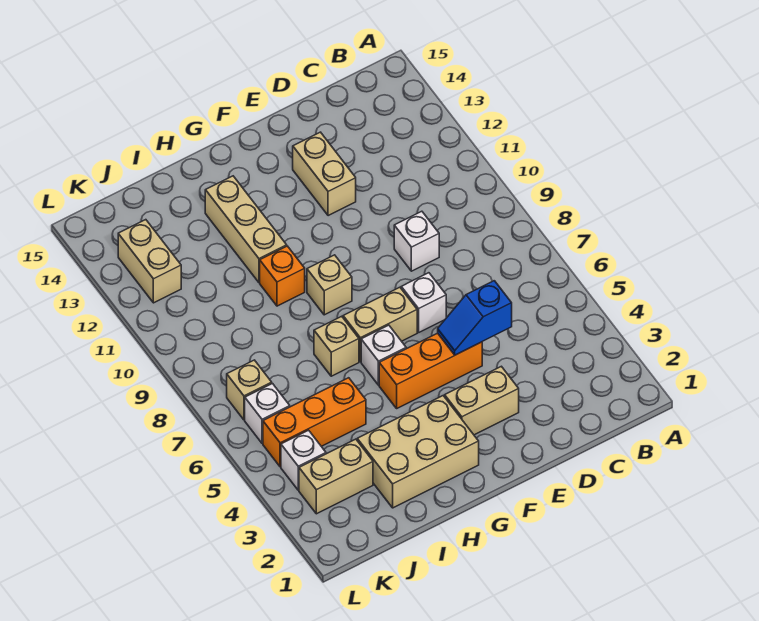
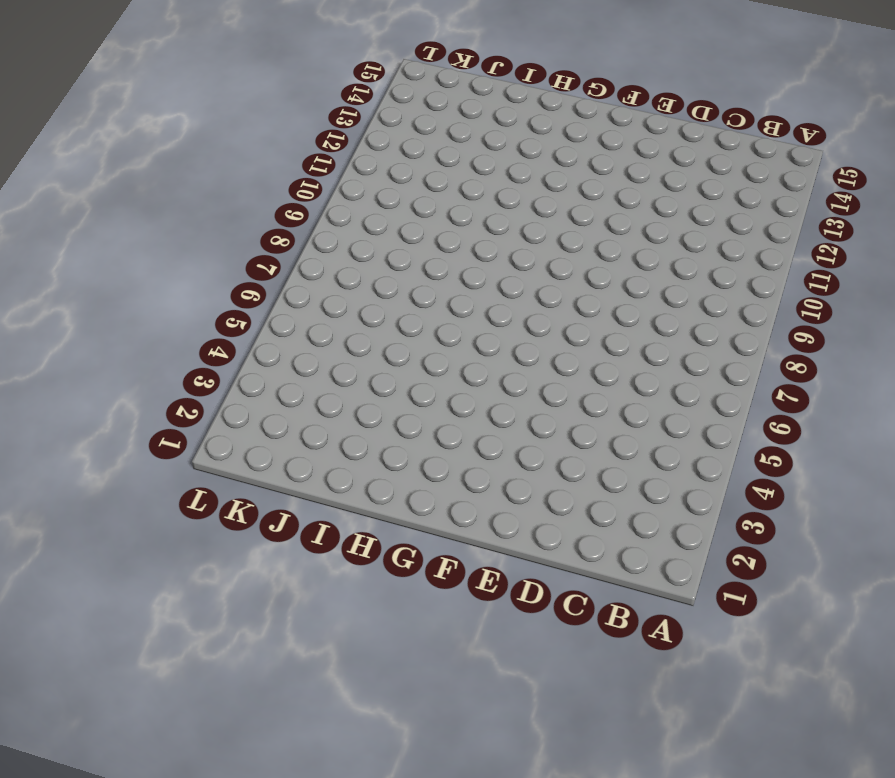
none -> white brick D9 level 1
none -> tan brick E3:F3 level 1
none -> orange brick E5:G5 level 1

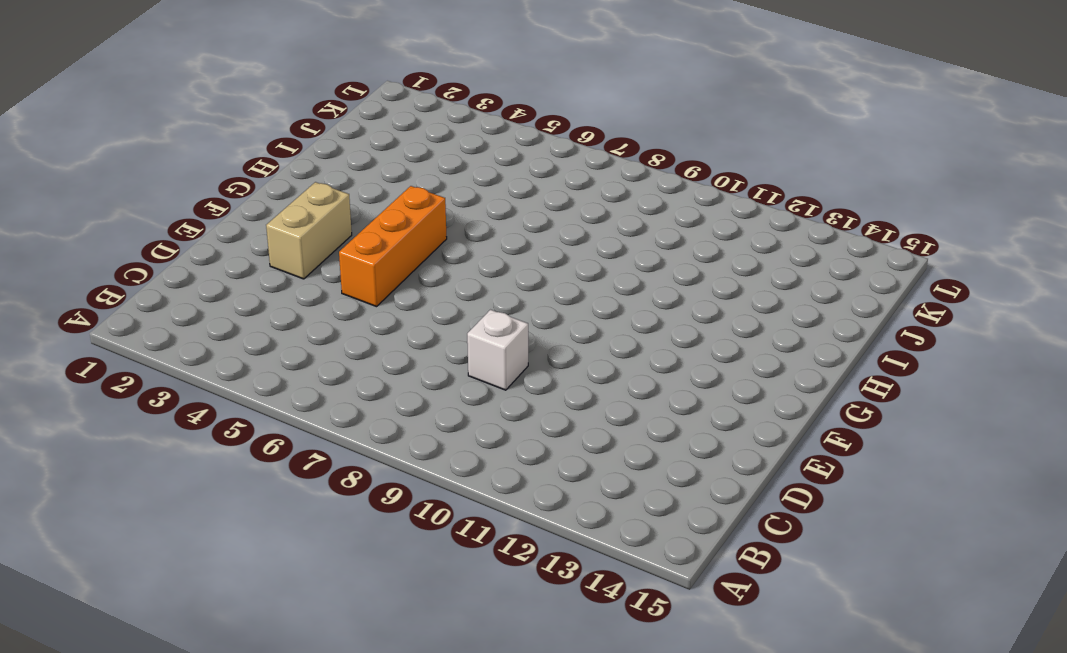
none -> white brick E7 level 1
none -> tan brick E12:E13 level 1
none -> tan brick F7:G7 level 1

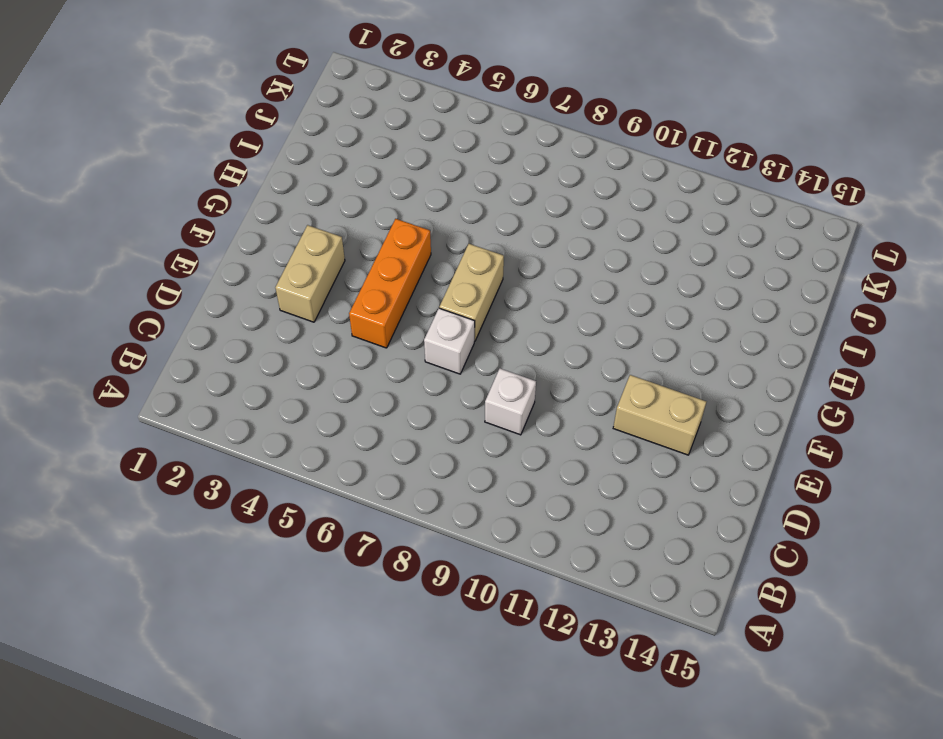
none -> tan brick G2:I3 level 1
none -> white brick G6 level 1
none -> tan brick G9 level 1

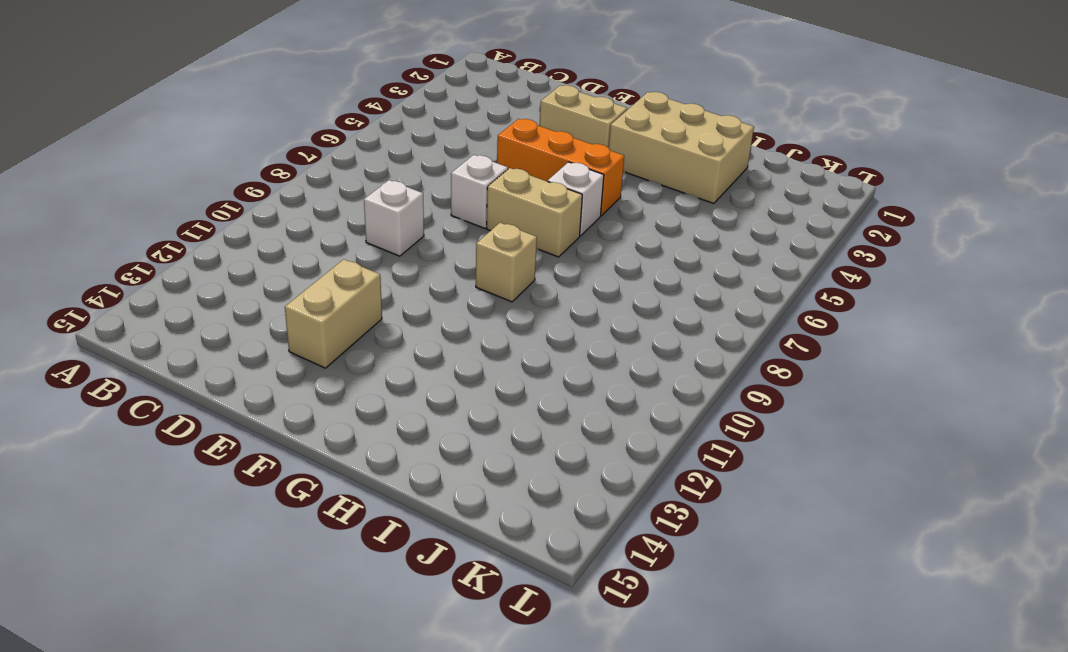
none -> tan brick H7 level 1
none -> orange brick H10 level 1
none -> tan brick H11:H13 level 1

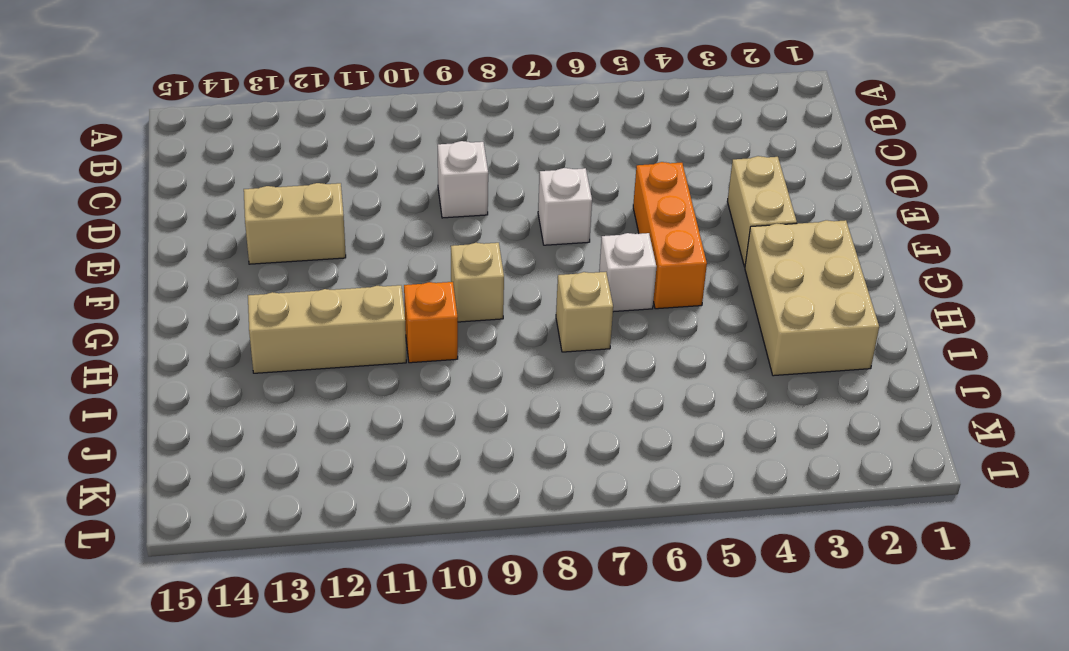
none -> tan brick F7:G7 level 1
none -> orange brick I5:K5 level 1
none -> tan brick J3:K3 level 1

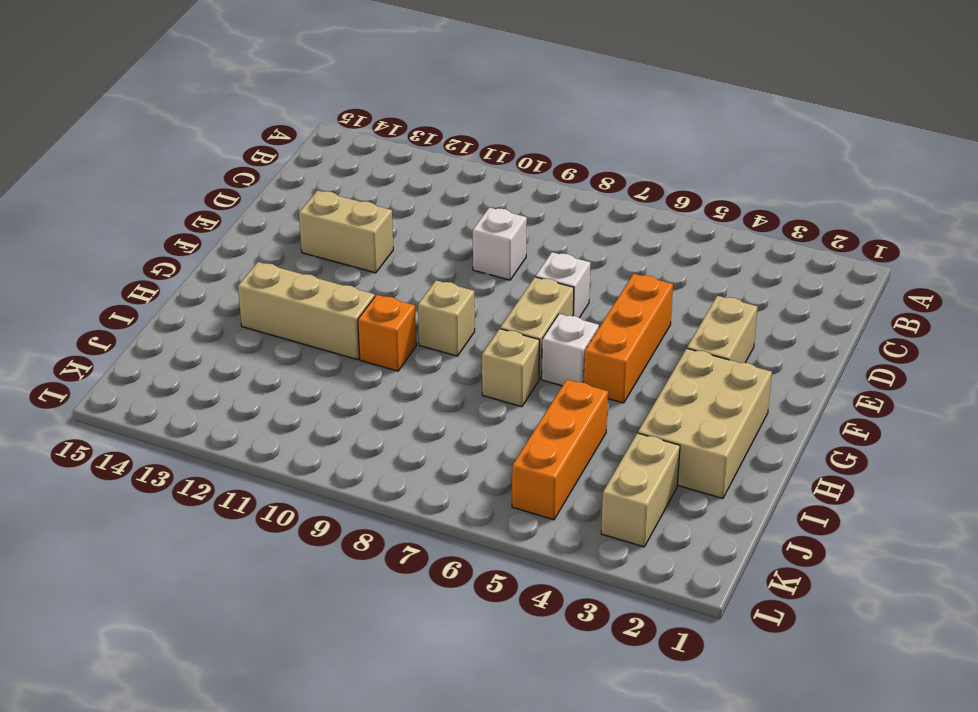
none -> white brick K4 level 1
none -> white brick K6 level 1
none -> tan brick K7 level 1

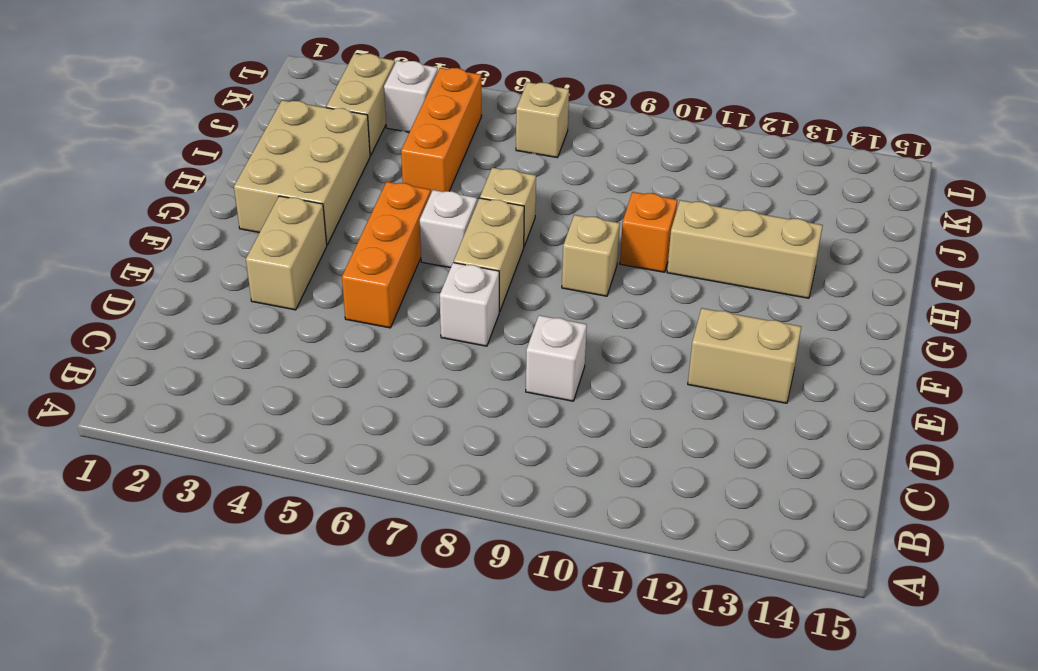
none -> white brick K6 level 1
none -> tan brick K12:K13 level 1
none -> blue slope D5:E5 level 2 top D

